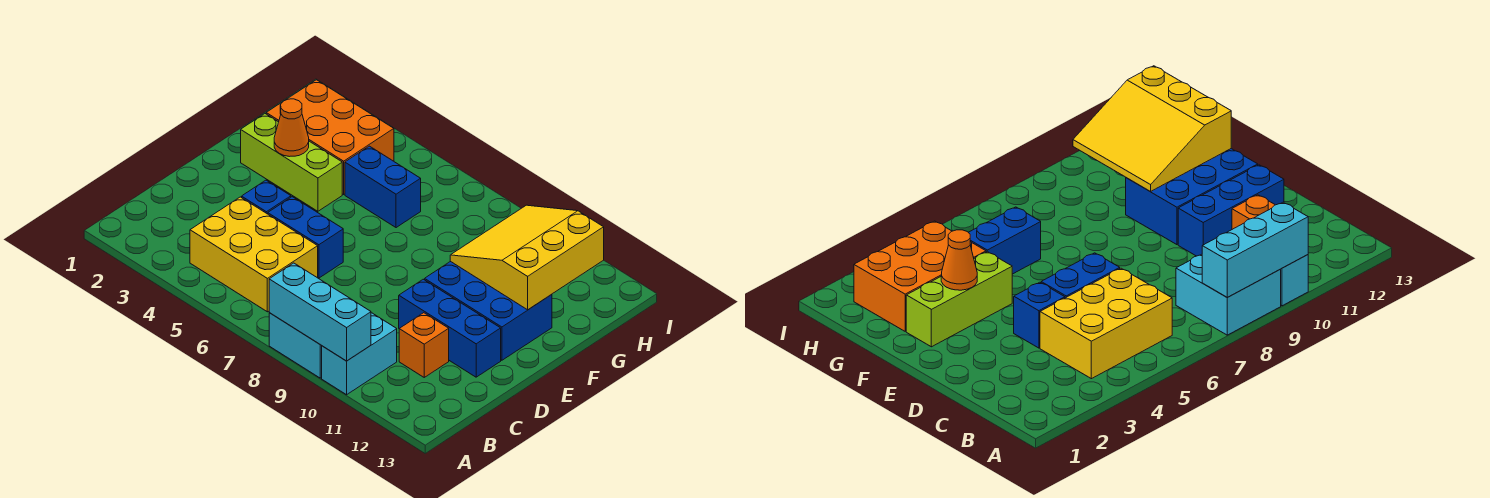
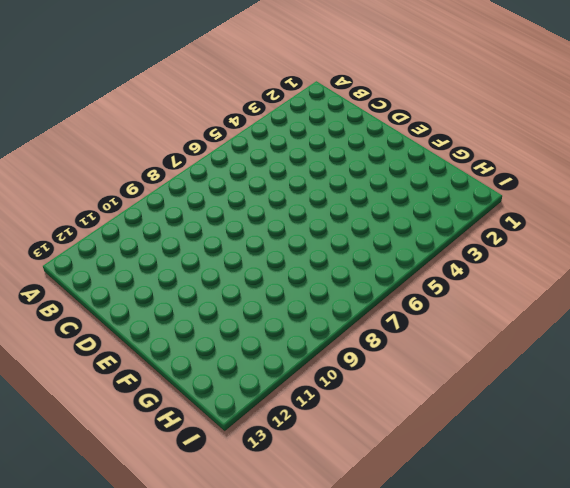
none -> cyan brick A8:B9 level 1
none -> cyan brick A10:B10 level 1
none -> yellow brick B4:C6 level 1

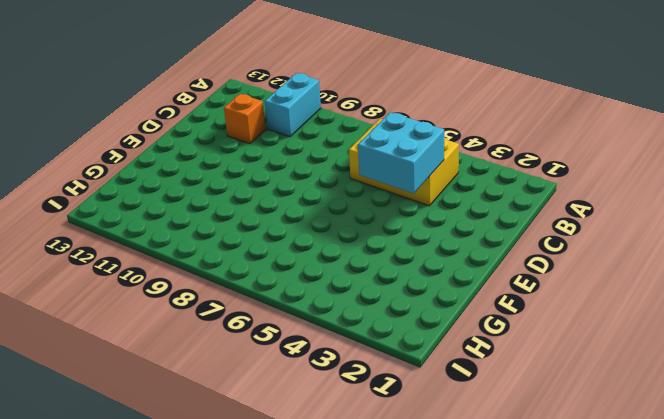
cyan brick C4:D5 level 2 -> cyan brick A8:B9 level 1
none -> blue brick D4 level 1
none -> blue brick D5:D6 level 1
none -> blue brick D10:D12 level 1

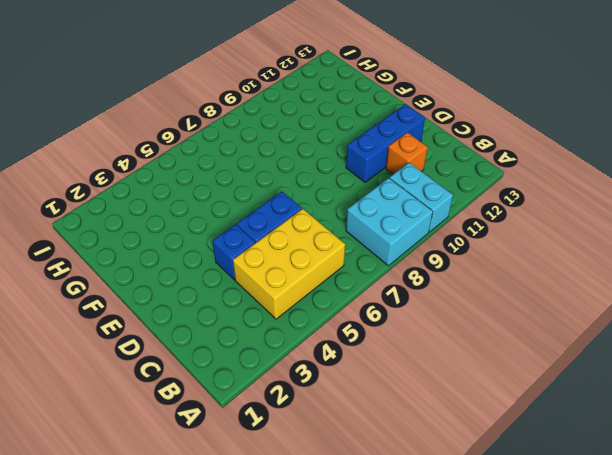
none -> blue brick E10:F12 level 1
none -> lime brick F2:F4 level 1
none -> orange brick G2:H4 level 1

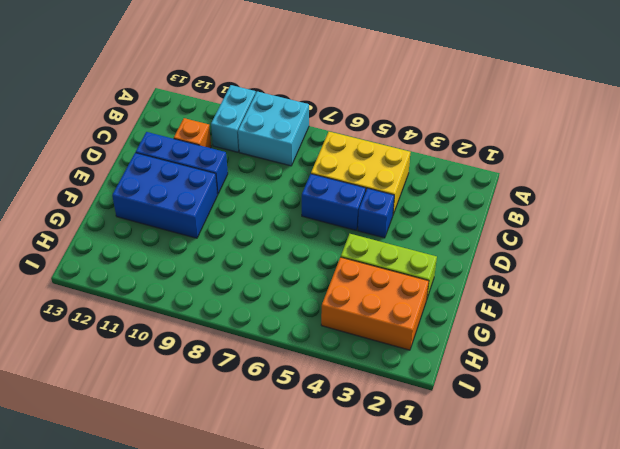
none -> blue brick G5:G6 level 1
none -> cyan brick A8:A10 level 2
none -> orange cone F3 level 2

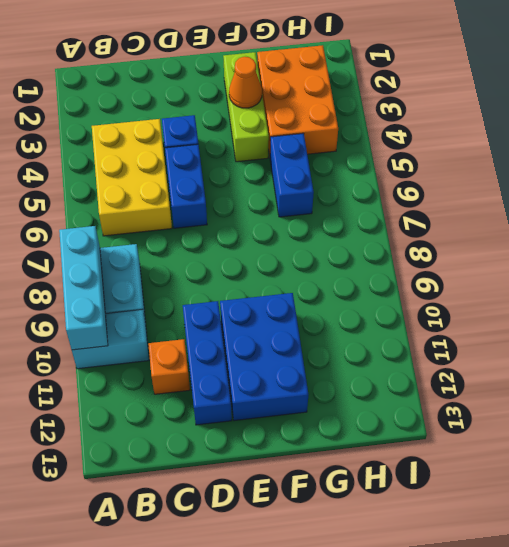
none -> yellow slope F10:H12 level 2 top 12

